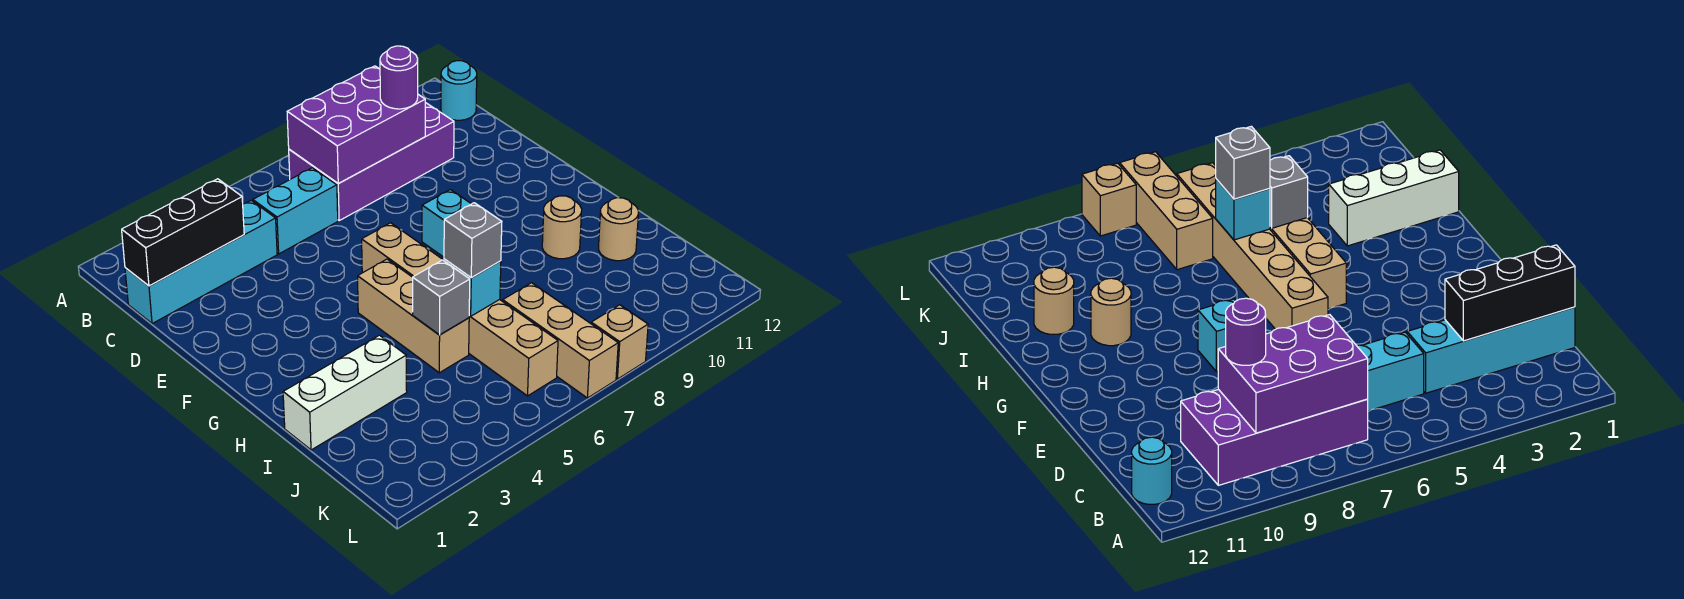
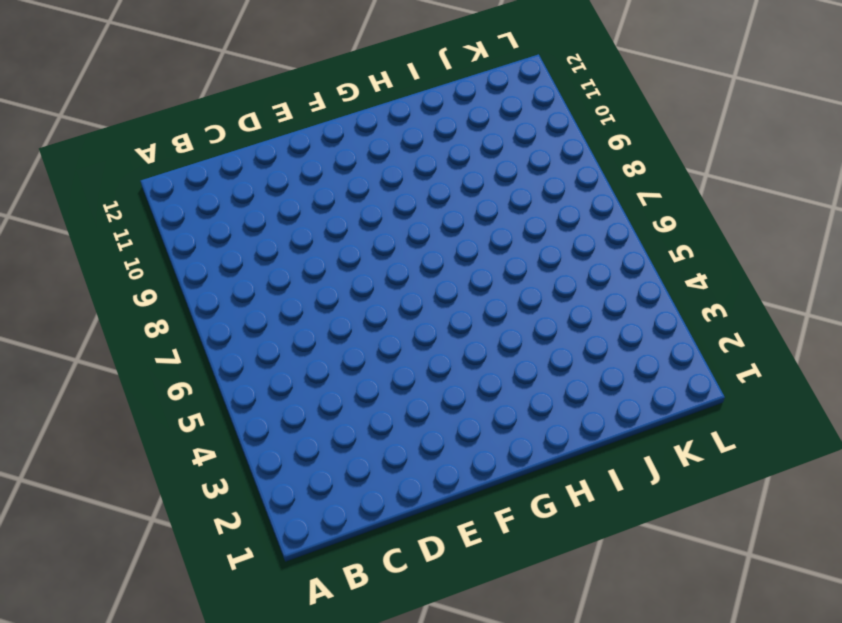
none -> purple brick B7:C10 level 1
none -> cyan round brick B12 level 1
none -> cyan brick C1:C4 level 1

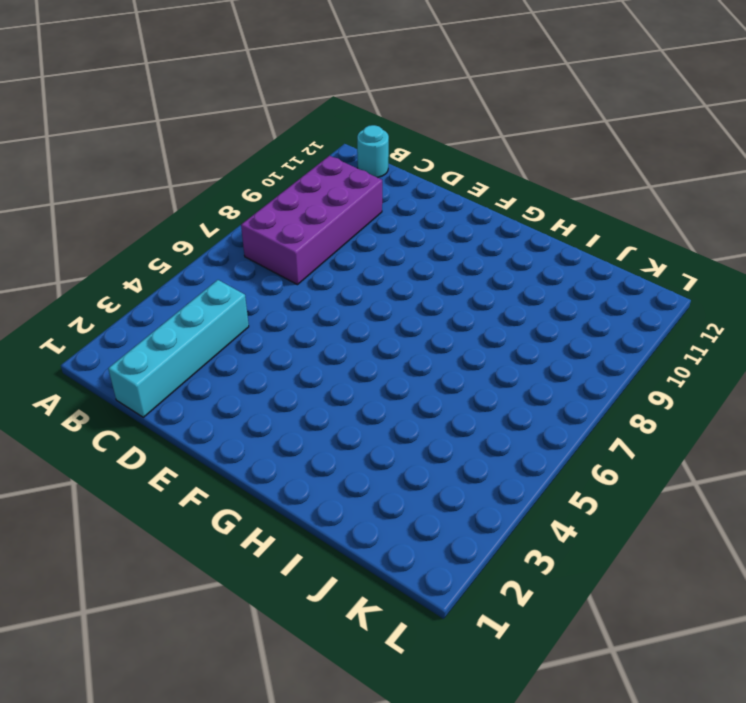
none -> cyan brick C5:C6 level 1
none -> tan brick F6:K6 level 1
none -> cyan brick F8 level 1

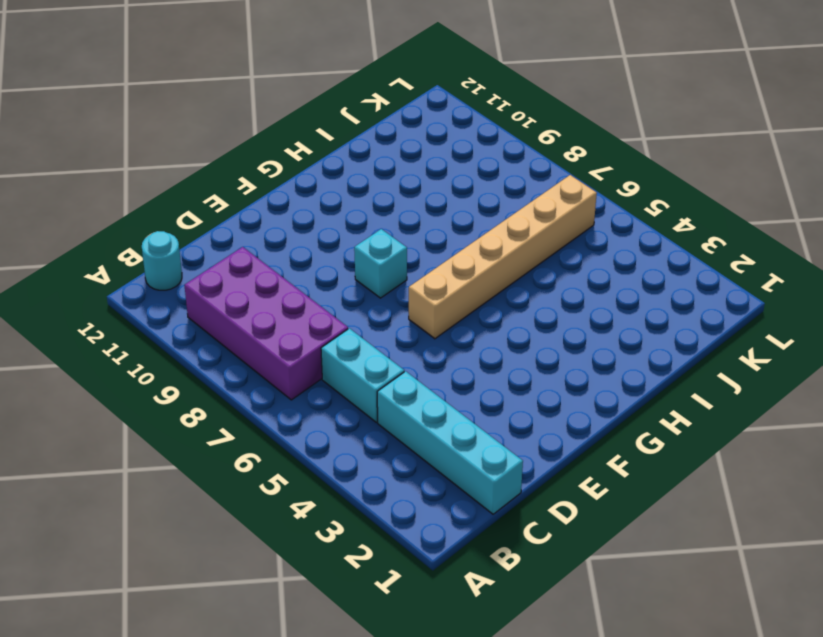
none -> tan brick G5:I5 level 1
none -> tan round brick H10 level 1
none -> white brick I1:I3 level 1

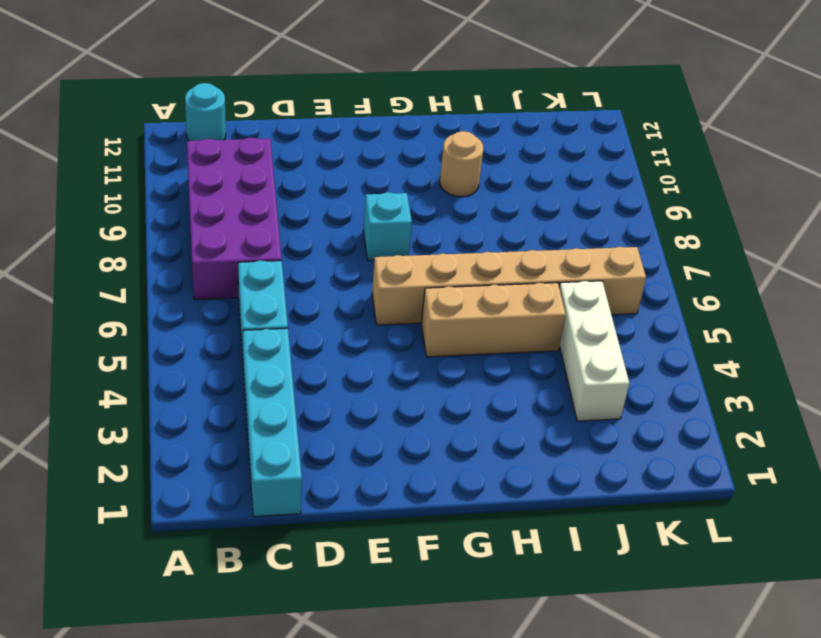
white brick J3:J5 level 1 -> white brick I1:I3 level 1
none -> tan round brick I11 level 1
none -> tan brick J7:L7 level 1
none -> tan brick L8 level 1

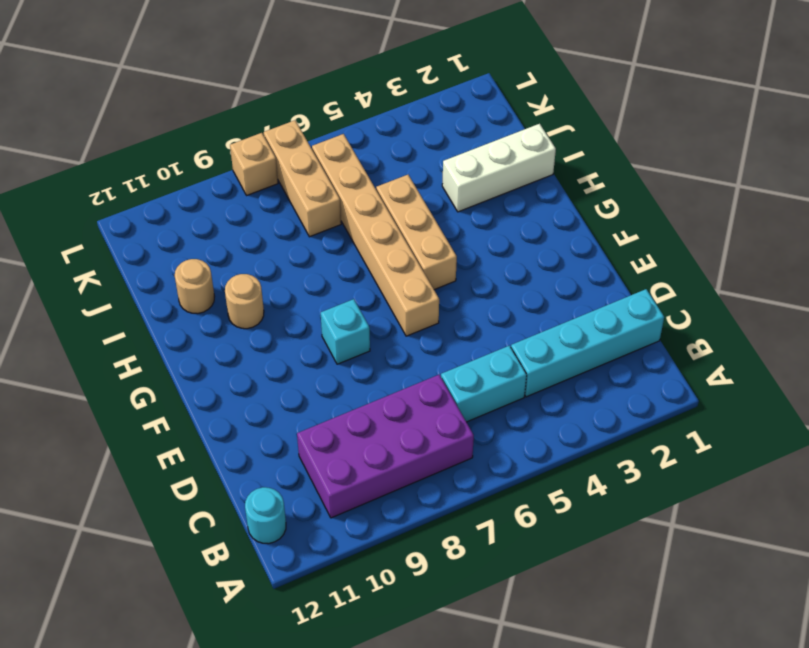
none -> purple brick B7:C9 level 2
none -> black brick C1:C3 level 2
none -> grey brick I5 level 2

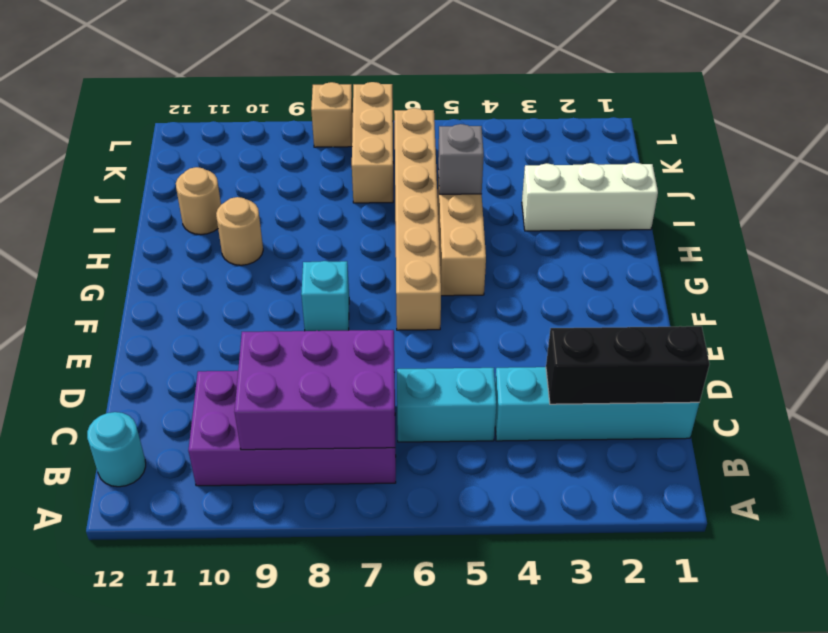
none -> cyan brick I6 level 2
none -> purple round brick C9 level 3
none -> grey brick I6 level 3

